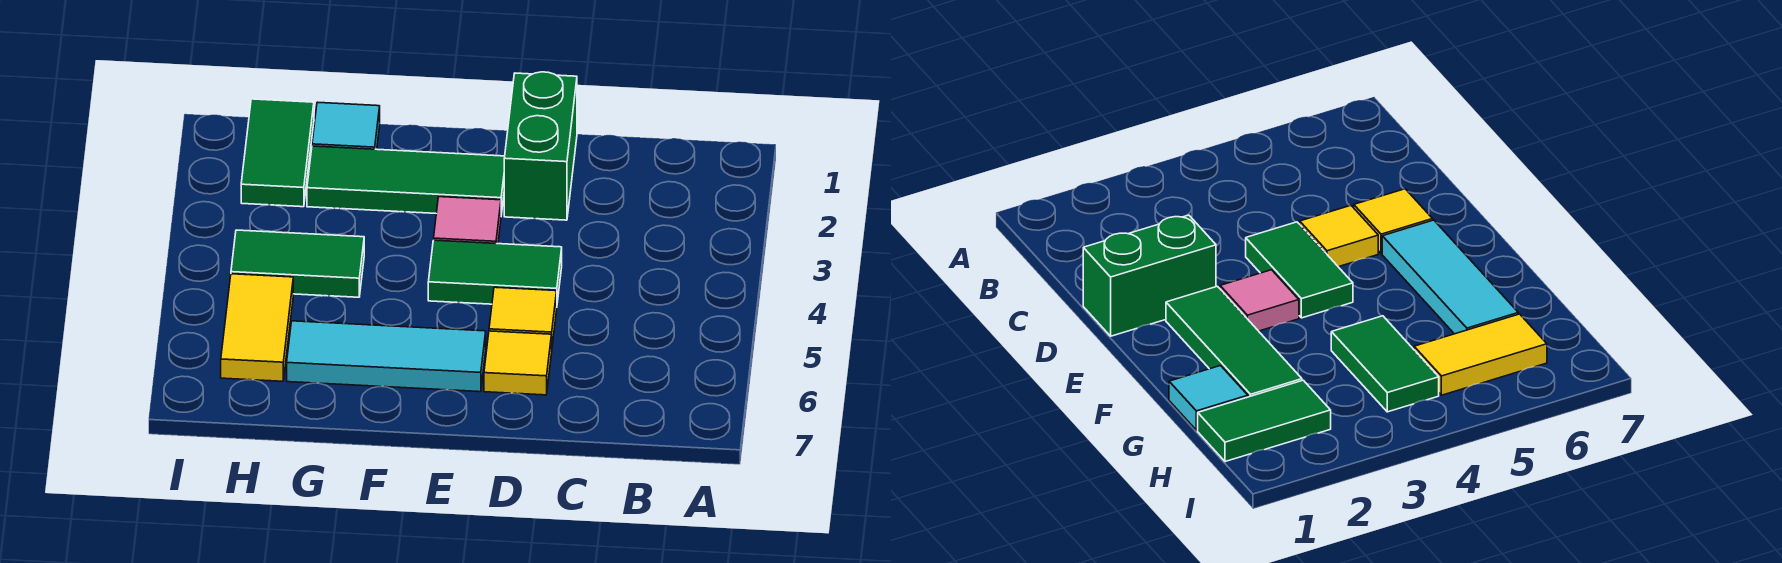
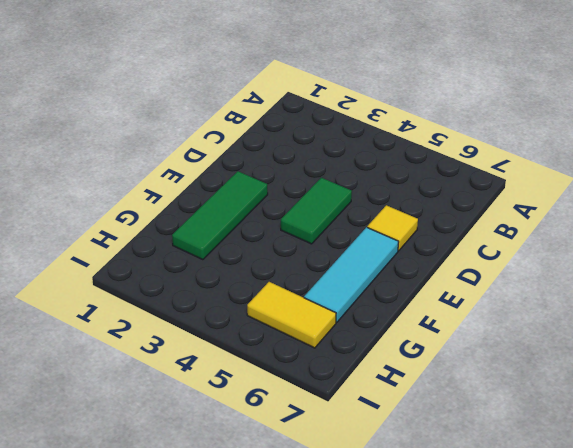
none -> green brick D1:D2 level 1
none -> yellow tile D5 level 1

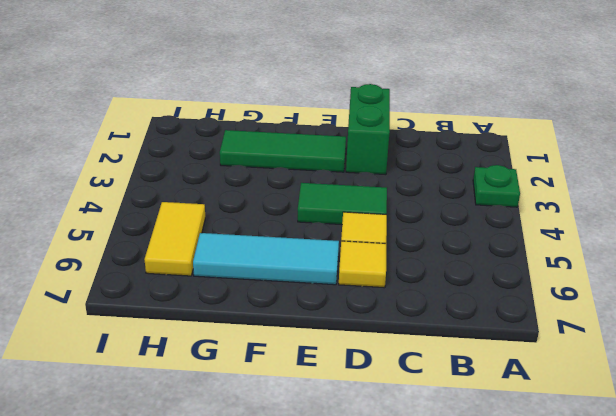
green plate A3 level 1 -> none
none -> pink tile E3 level 1
none -> cyan tile G1 level 1

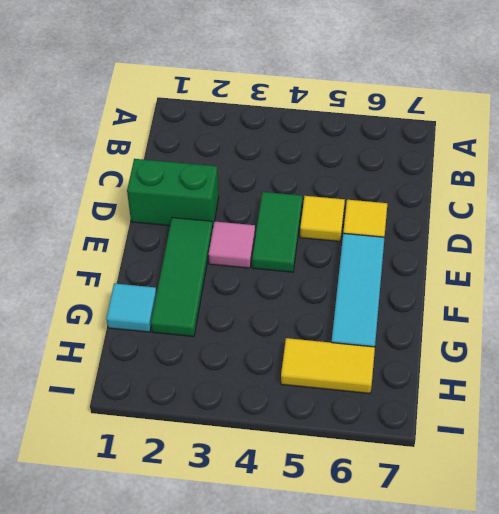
none -> green tile G4:H4 level 1
none -> green tile H1:H2 level 1

